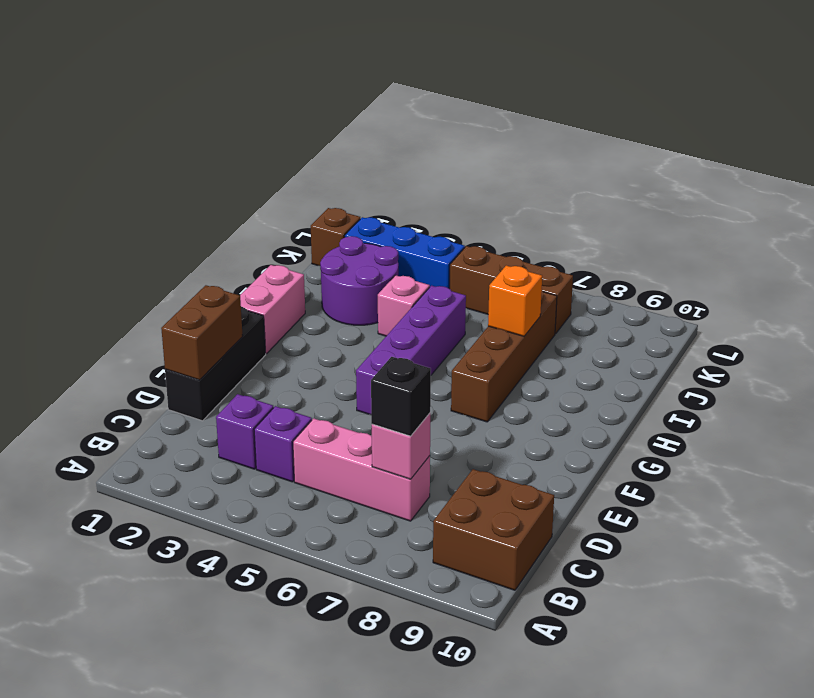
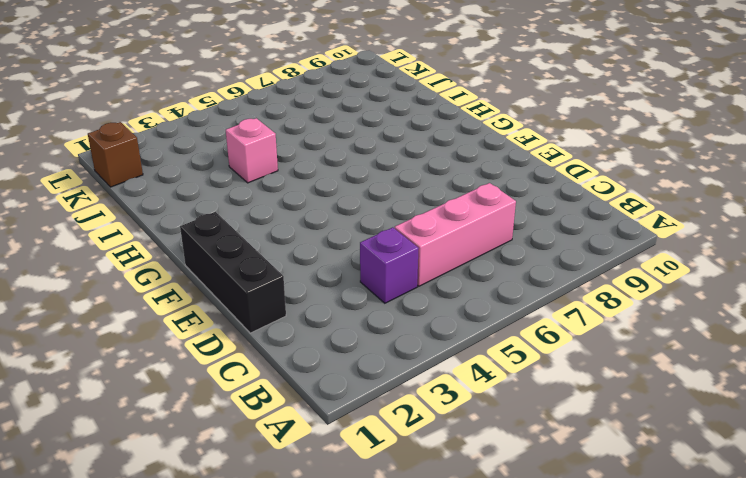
none -> brown brick B9:C10 level 1
none -> purple brick C3 level 1
none -> purple brick F5:I5 level 1

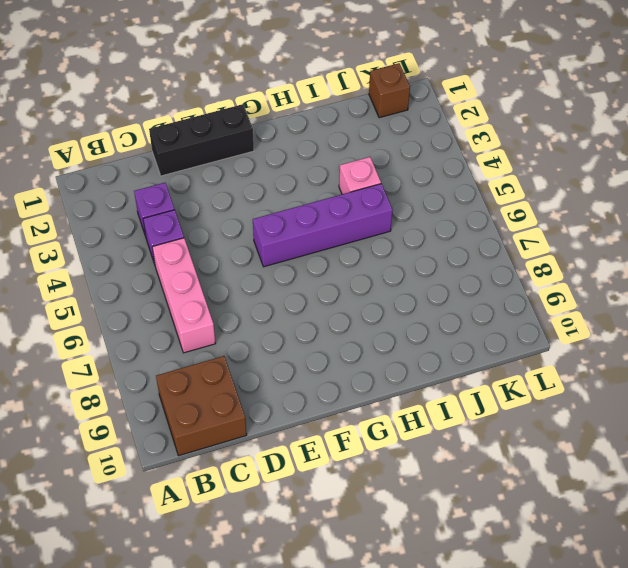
none -> pink brick G1:H1 level 1
none -> brown brick G7:J7 level 1
none -> purple round brick I2:J3 level 1

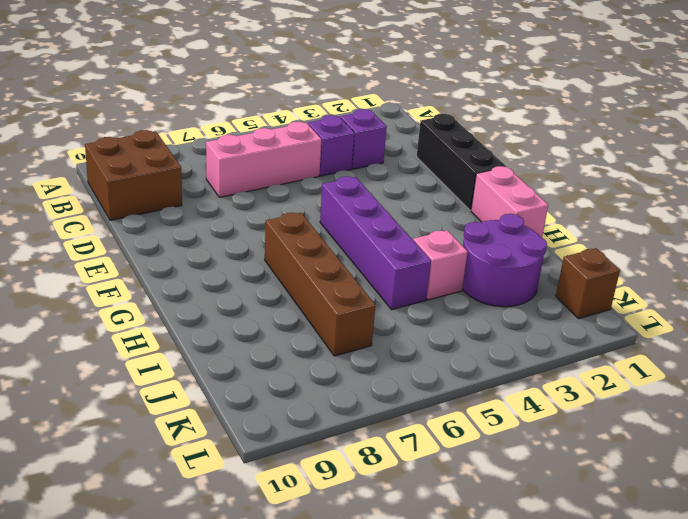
none -> blue brick K2:K4 level 1
none -> brown brick K5:K7 level 1
none -> pink brick C7 level 2

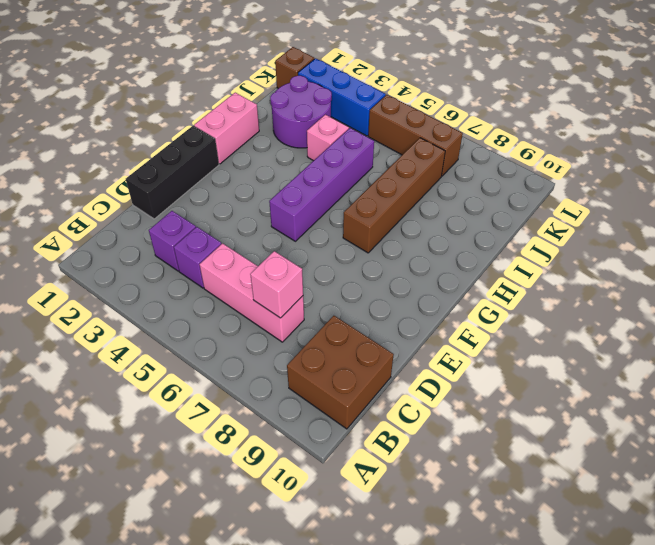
none -> brown brick D1:E1 level 2
none -> orange brick I7 level 2
none -> black brick C7 level 3

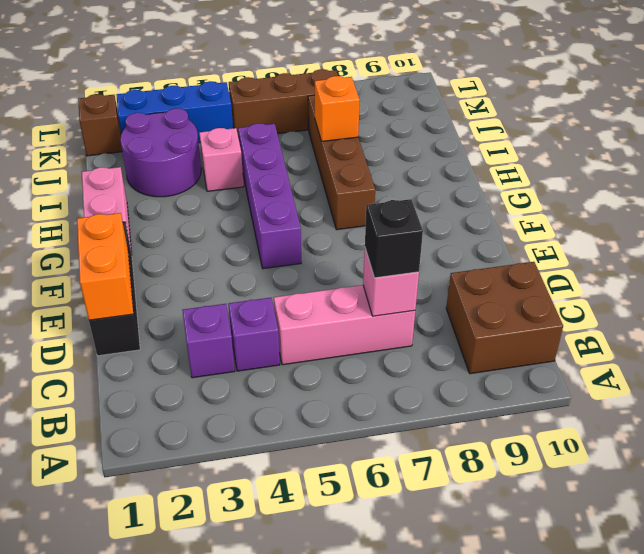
orange brick D1:E1 level 2 -> brown brick D1:E1 level 2

